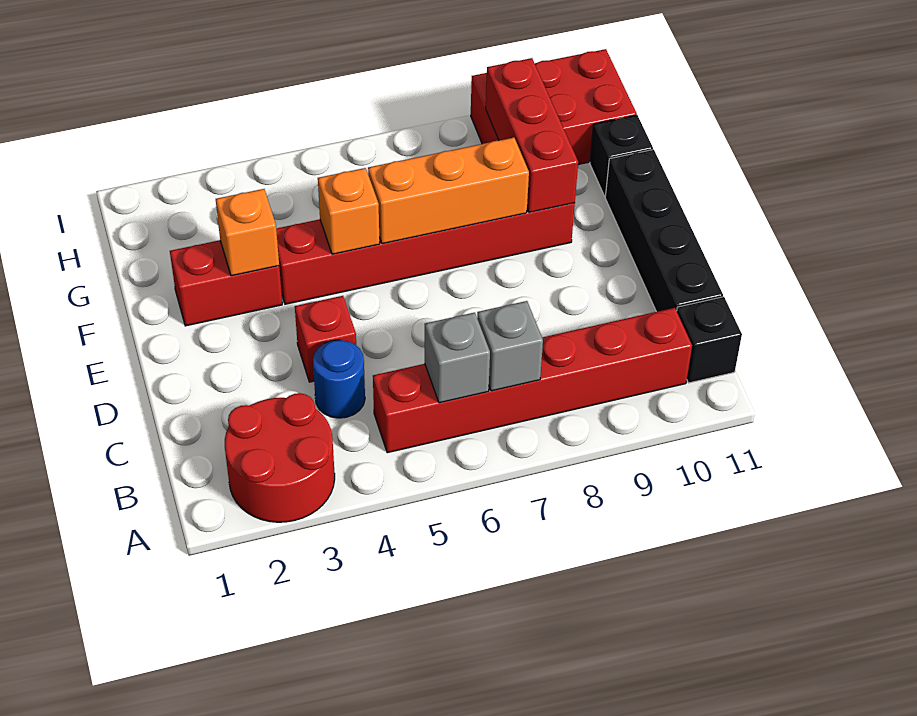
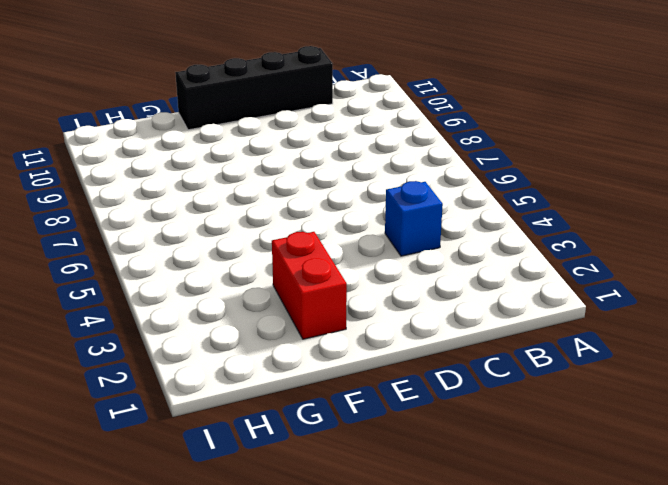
blue brick C4 level 1 -> blue round brick C4 level 1
none -> red round brick A2:B3 level 1
none -> red brick B5:B10 level 1
none -> black brick B11 level 1

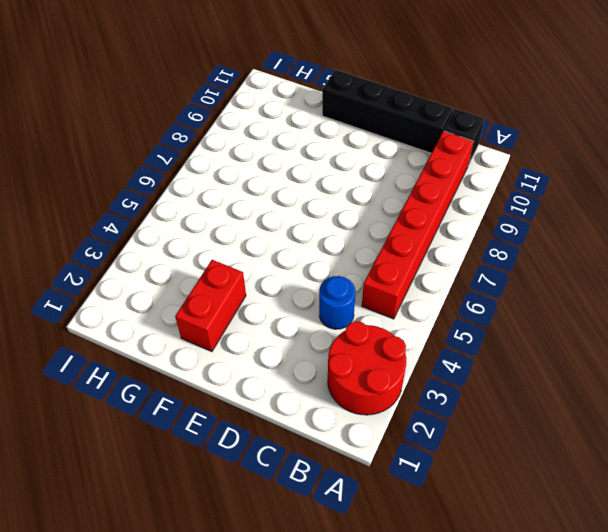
none -> red brick D4 level 1
none -> red brick F4:F9 level 1
none -> black brick G11 level 1

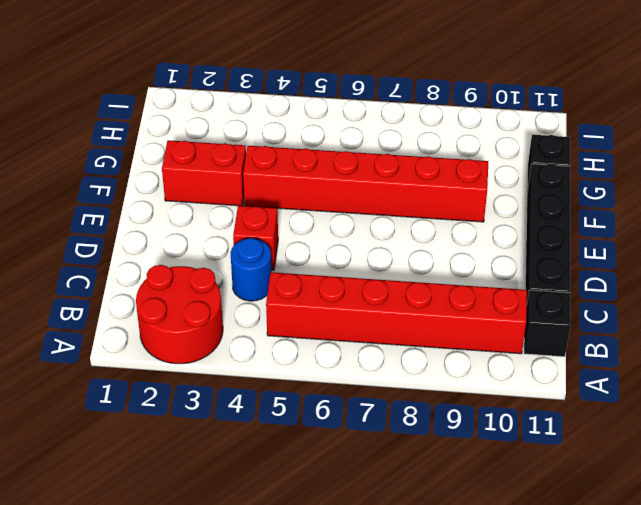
none -> red brick H9:I11 level 1
none -> grey brick B6 level 2
none -> grey brick B7 level 2

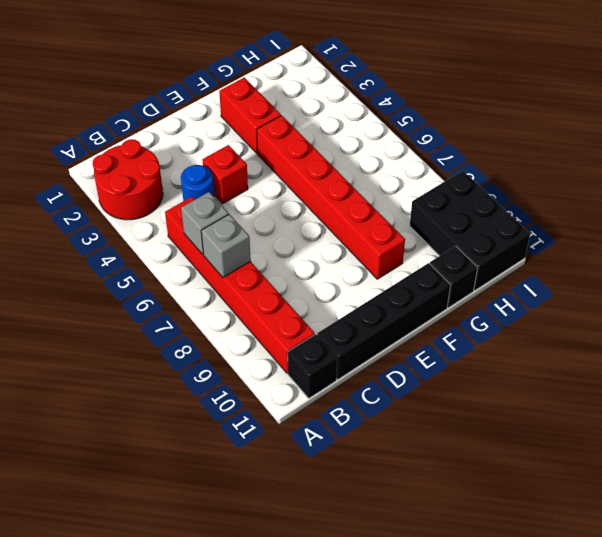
black brick H9:I11 level 1 -> red brick H9:I11 level 1
none -> orange brick F3 level 2
none -> orange brick F5 level 2
none -> orange brick F6:F8 level 2

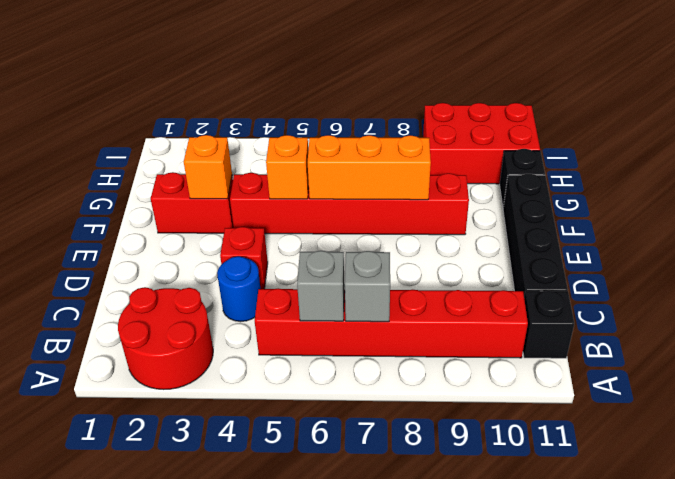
none -> red brick F9:H9 level 2

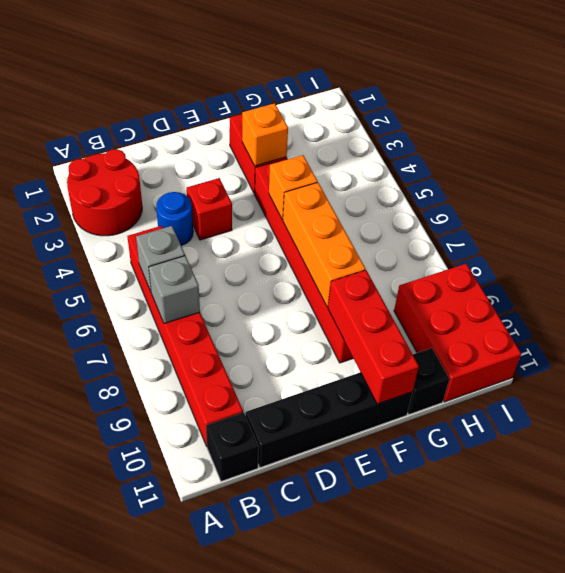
red brick F9:F11 level 2 -> red brick F9:H9 level 2

